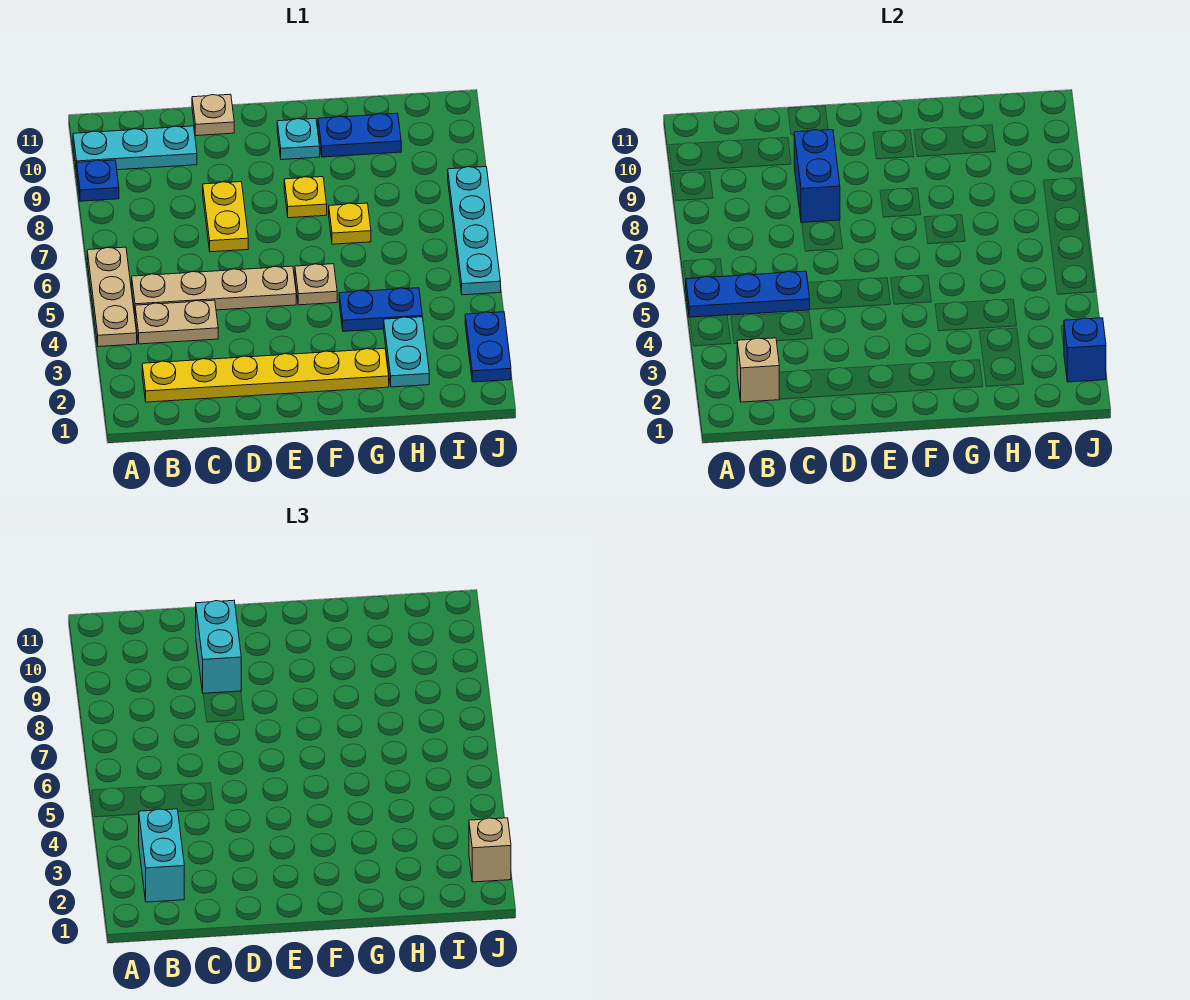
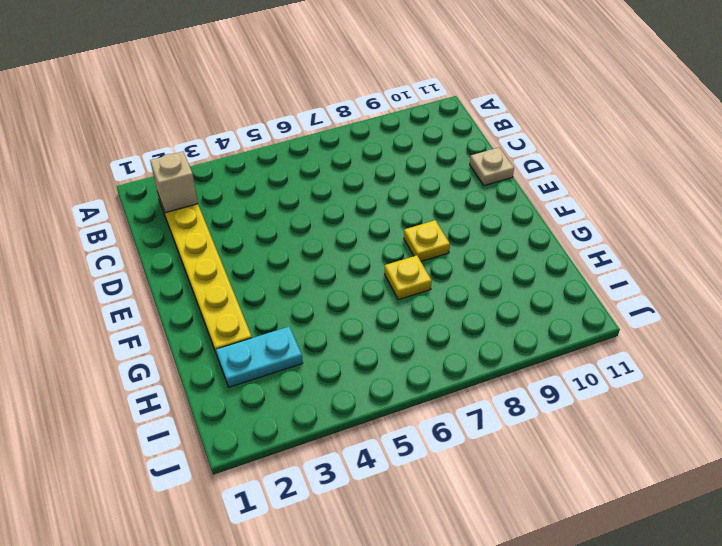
none -> tan plate A4:A6 level 1
none -> blue plate A9 level 1
none -> cyan plate A10:C10 level 1

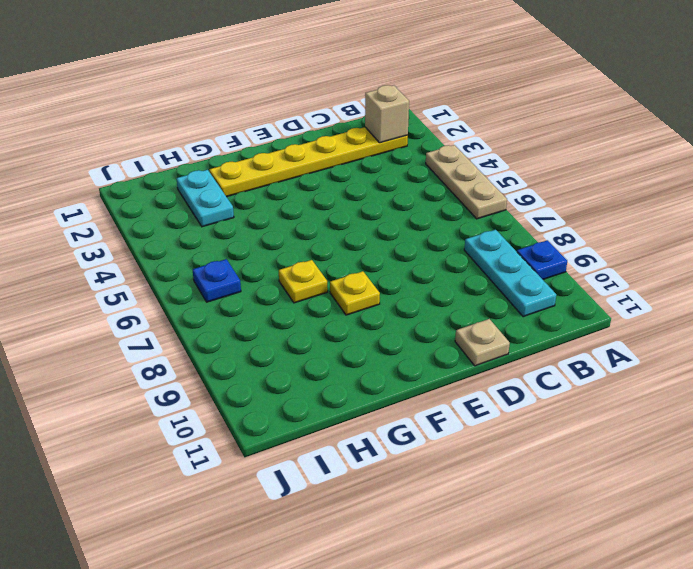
cyan plate B8:B10 level 1 -> cyan plate A10:C10 level 1
blue plate I6 level 1 -> none
none -> tan plate B4:C4 level 1
none -> tan plate B5:E5 level 1
none -> yellow plate D7:D8 level 1

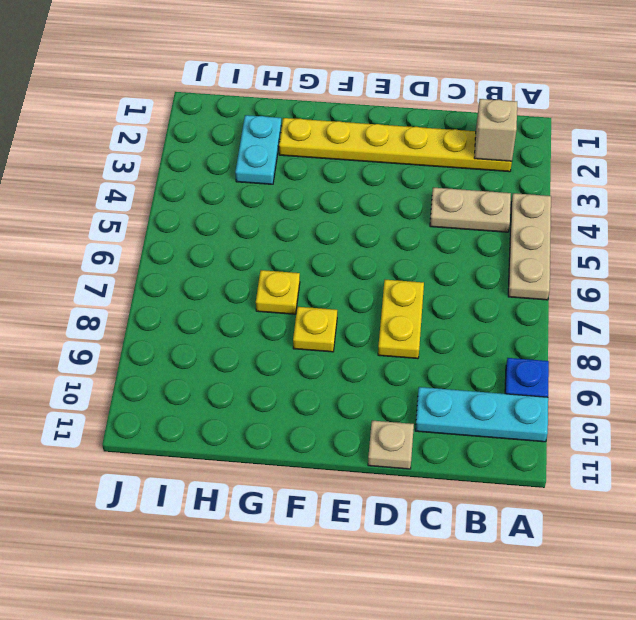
none -> tan plate B5:E5 level 1
none -> tan plate F5 level 1
none -> cyan plate F10 level 1

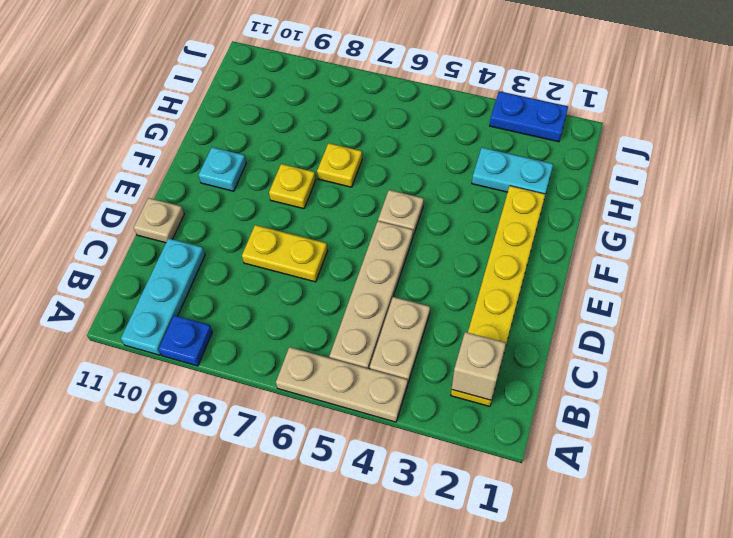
none -> blue plate G4:H4 level 1
none -> blue plate G10:H10 level 1
none -> cyan plate J5:J8 level 1

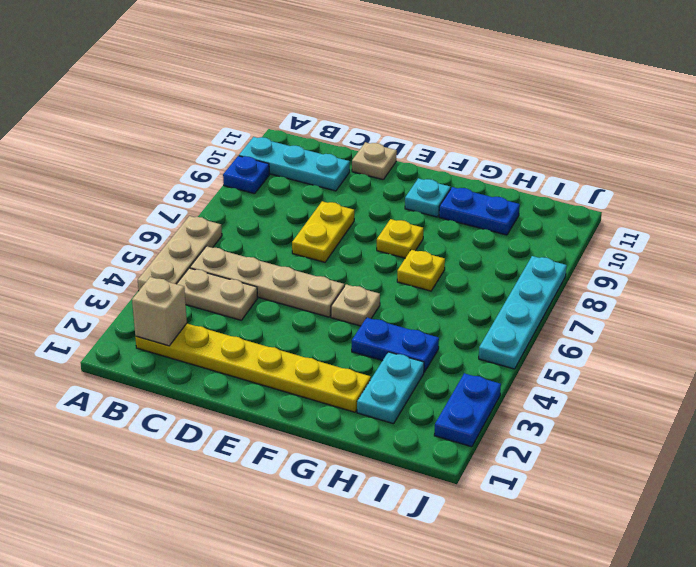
none -> blue plate A5:C5 level 2
none -> blue brick D8:D9 level 2
none -> blue brick J2 level 2

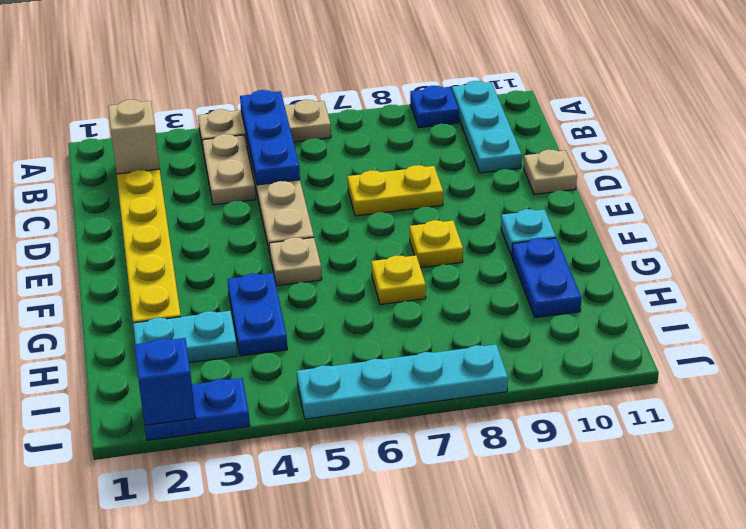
none -> blue brick D8:D9 level 2
none -> cyan brick B2:B3 level 3
none -> cyan brick D9:D10 level 3

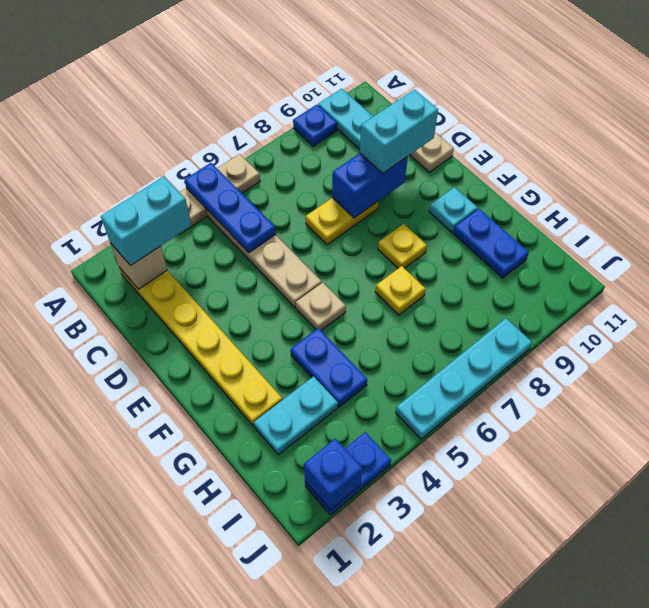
none -> tan plate B4:C4 level 1
none -> tan brick J2 level 3

